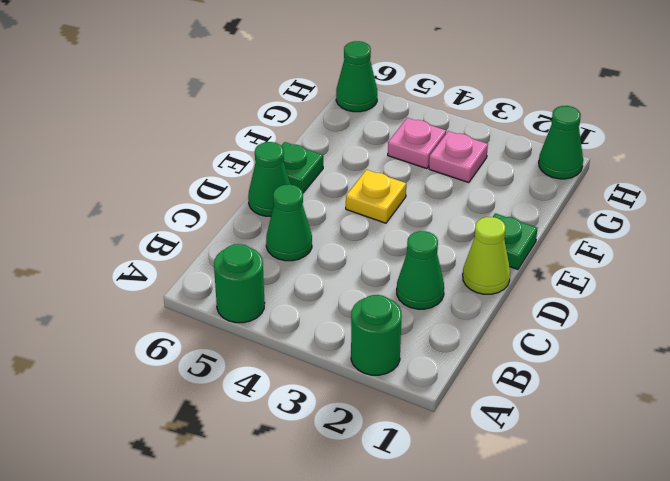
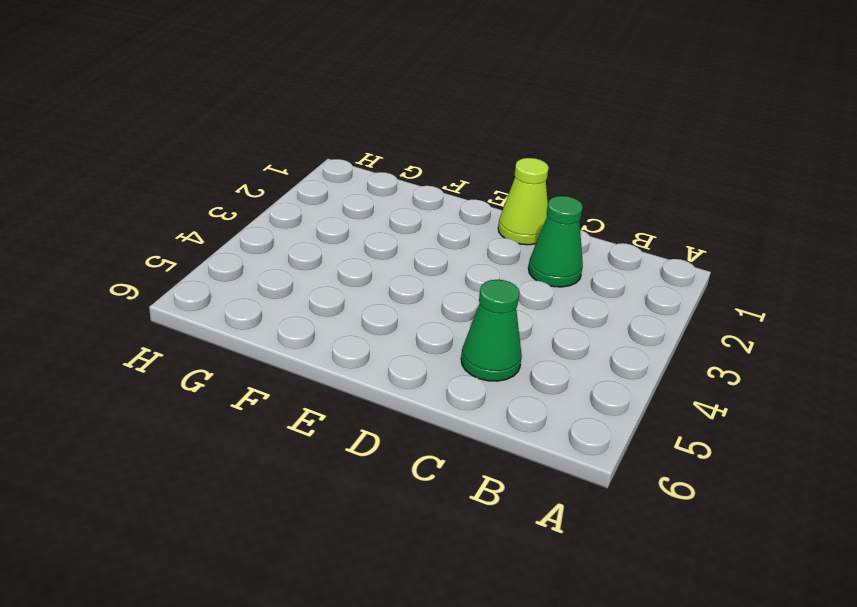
none -> green round brick A2 level 1
none -> green round brick A5 level 1
none -> green cone D6 level 1

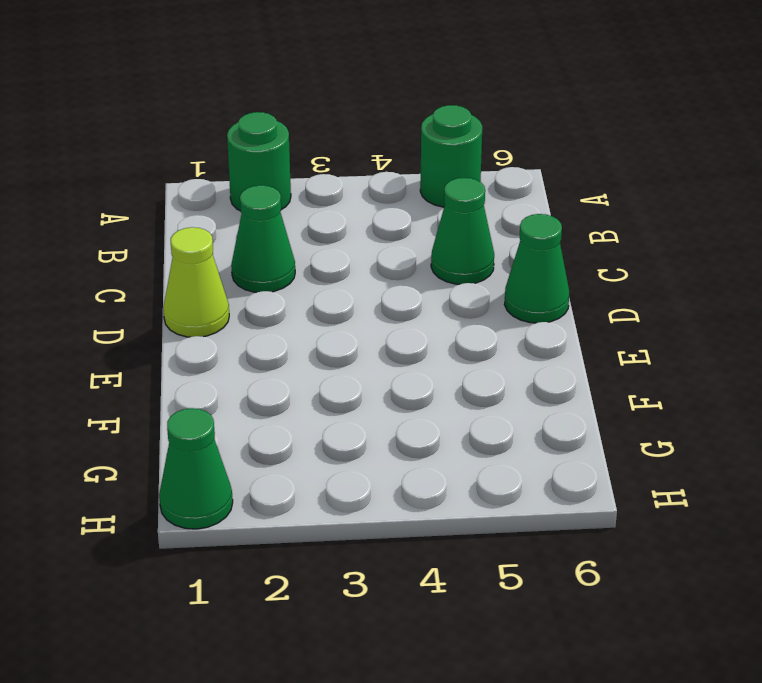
none -> green plate E1 level 1
none -> yellow plate E4 level 1
none -> green plate E6 level 1

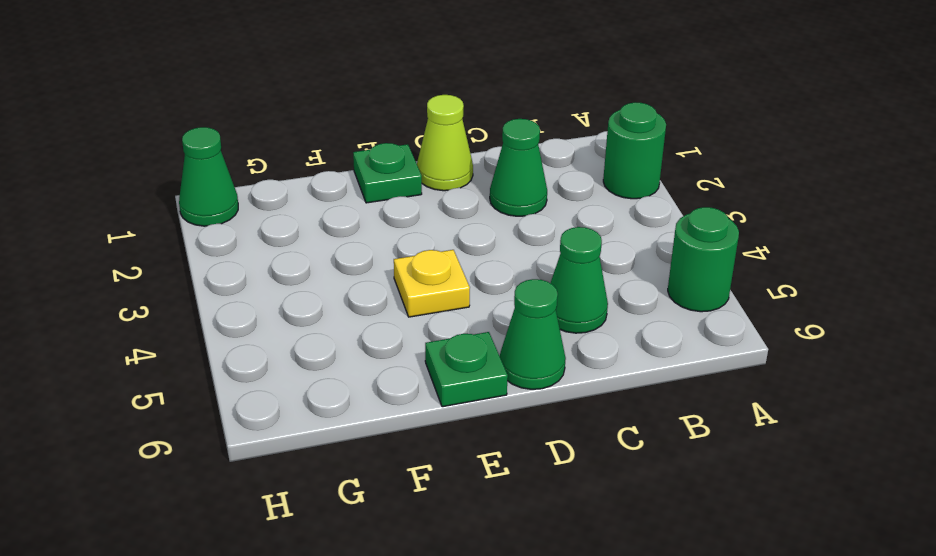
none -> pink plate G3 level 1
none -> pink plate G4 level 1
none -> green cone H6 level 1

